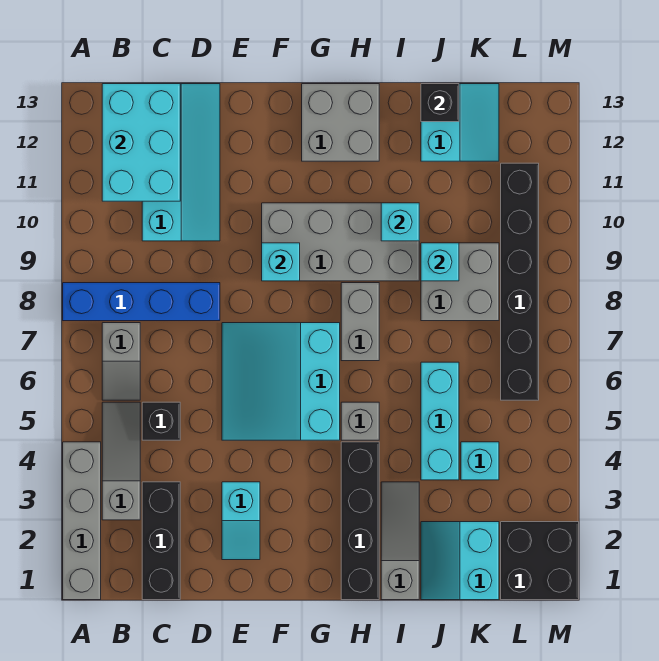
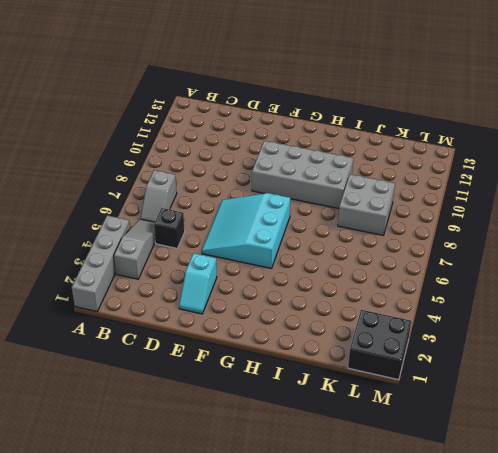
none -> blue brick A8:D8 level 1
none -> black brick C1:C3 level 1
none -> cyan slope C10:D13 level 1 top C

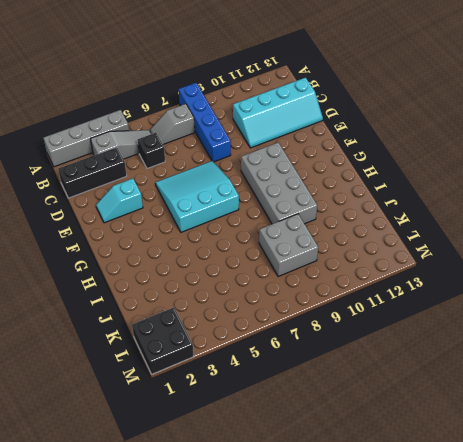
none -> grey brick G12:H13 level 1
none -> black brick H1:H4 level 1
none -> grey brick H5 level 1

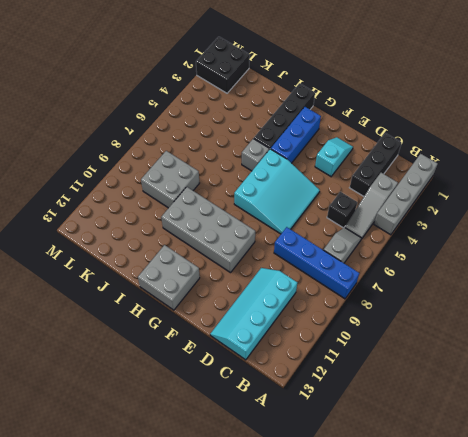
blue brick G2:G4 level 1 -> none
none -> grey brick H7:H8 level 1
none -> grey slope I1:I3 level 1 top 1
none -> cyan slope J1:K2 level 1 top K

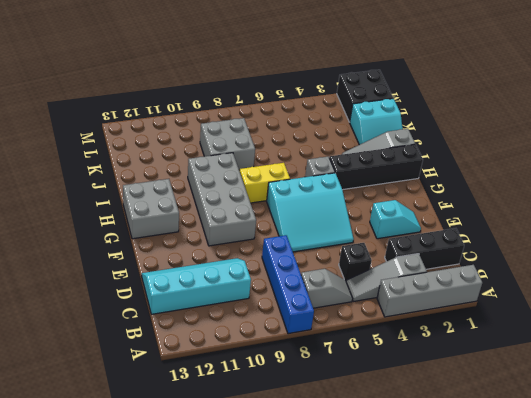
yellow brick H7:H8 level 1 -> grey brick H7:H8 level 1
none -> cyan brick J4:J6 level 1
none -> cyan slope J12:K13 level 1 top J
none -> cyan brick K4 level 1

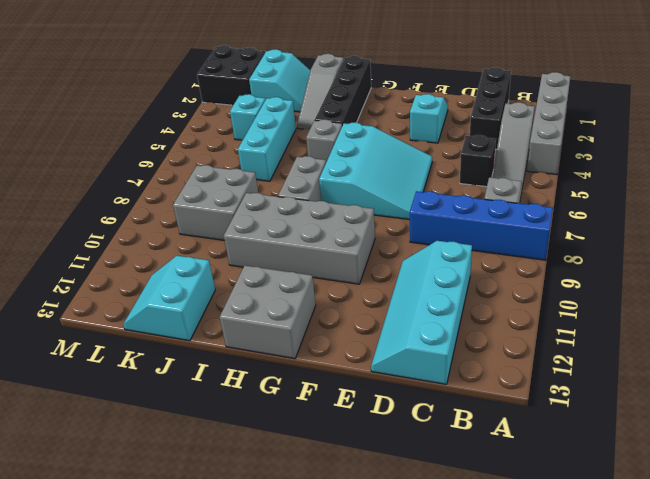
none -> black brick L6:L11 level 1
none -> cyan brick B11:C13 level 2
none -> cyan brick F9 level 2

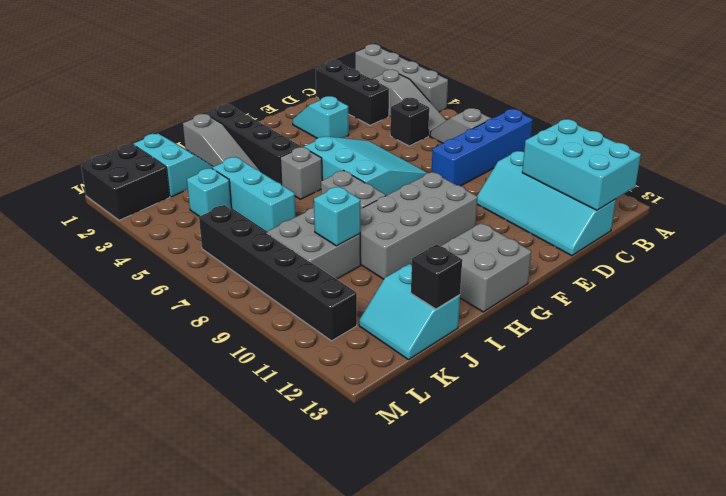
none -> cyan brick F9 level 2
none -> cyan brick I10 level 2

